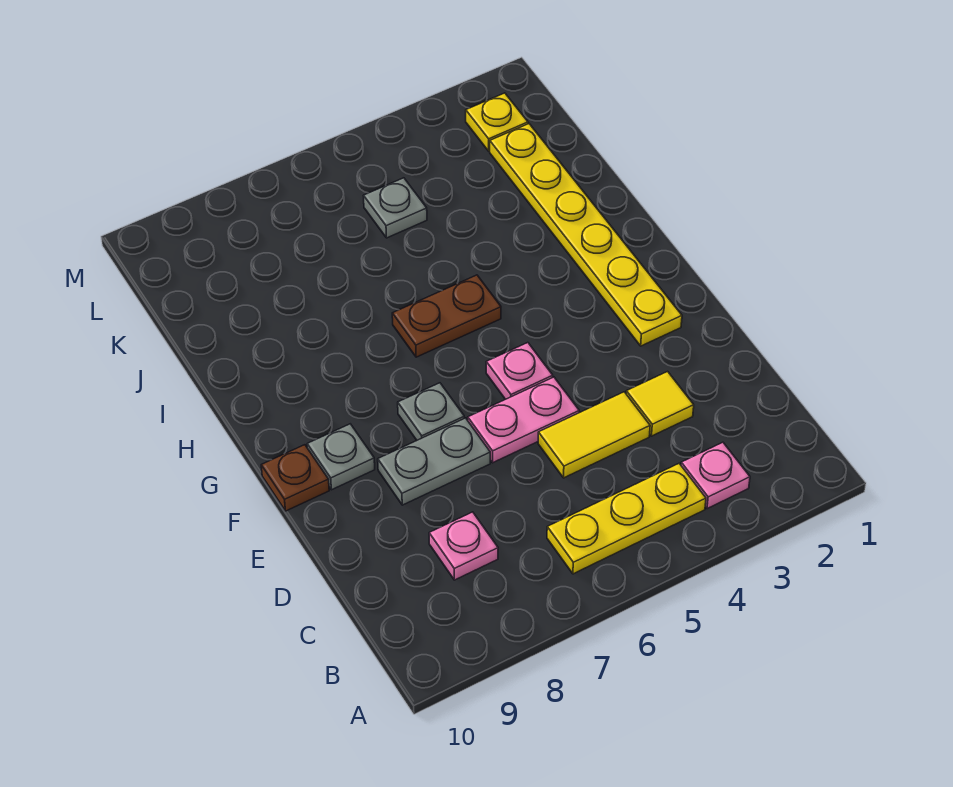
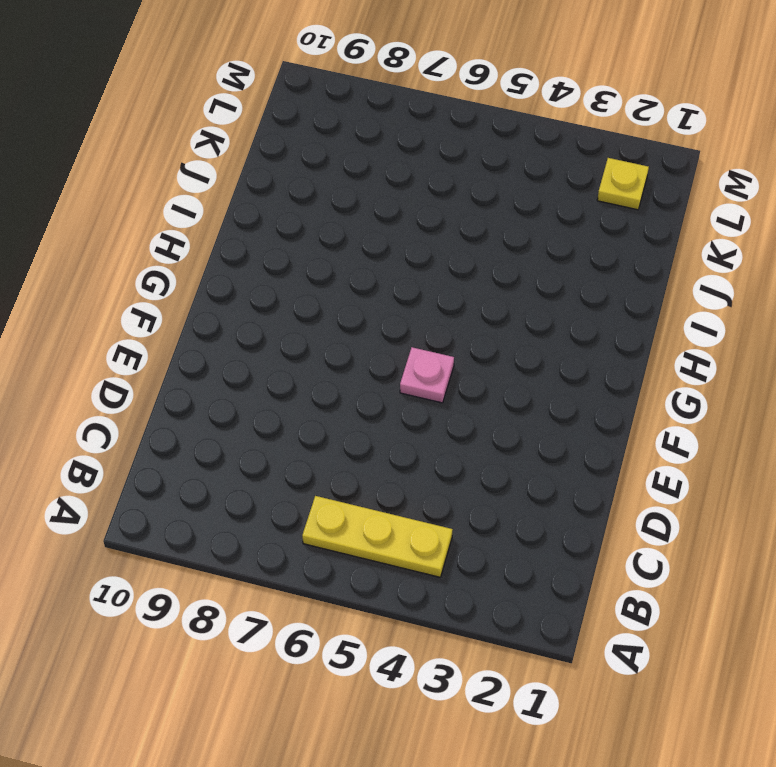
none -> pink plate B3 level 1
none -> pink plate C8 level 1
none -> yellow tile D3 level 1

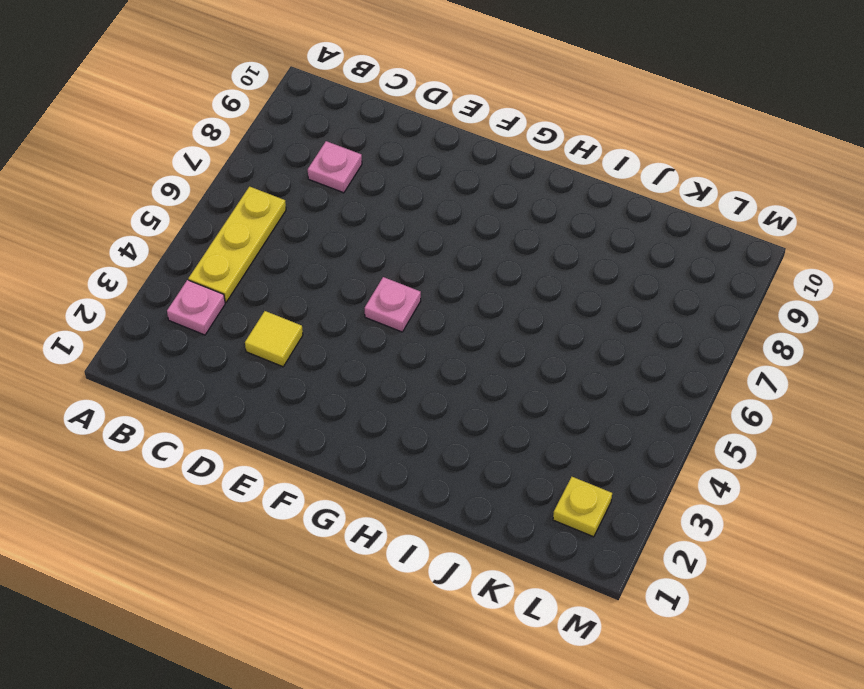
none -> yellow tile D4:D5 level 1
none -> pink plate E5:E6 level 1
none -> grey plate E7:E8 level 1

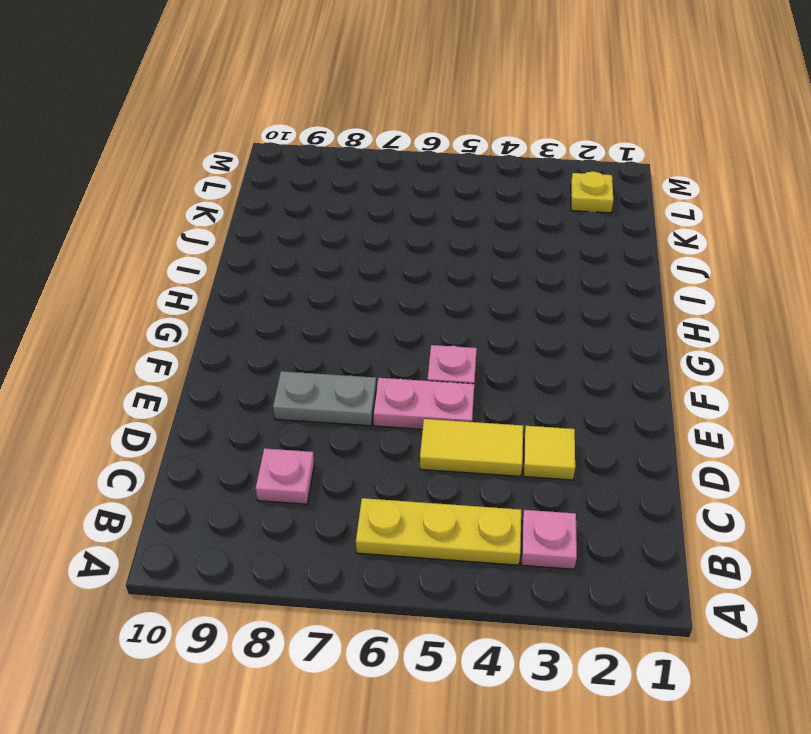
none -> yellow plate F2:K2 level 1
none -> grey plate F7 level 1
none -> grey plate F9 level 1

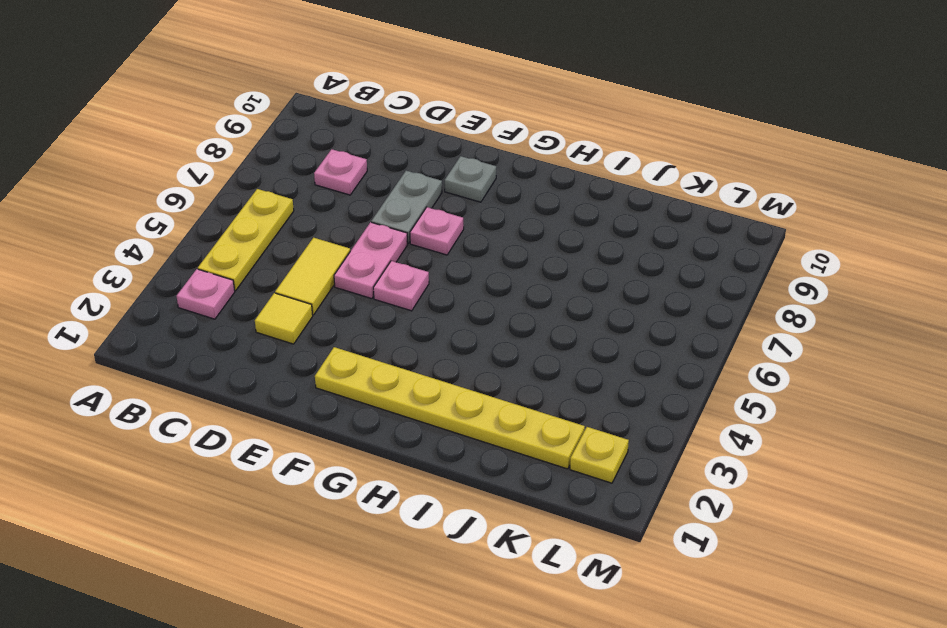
pink plate F7 level 1 -> grey plate F7 level 1
none -> brown plate F10 level 1
none -> brown plate H5:H6 level 1
none -> grey plate K5 level 1

